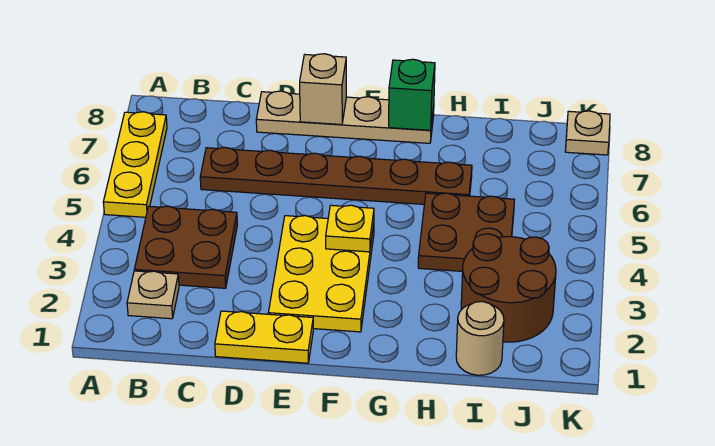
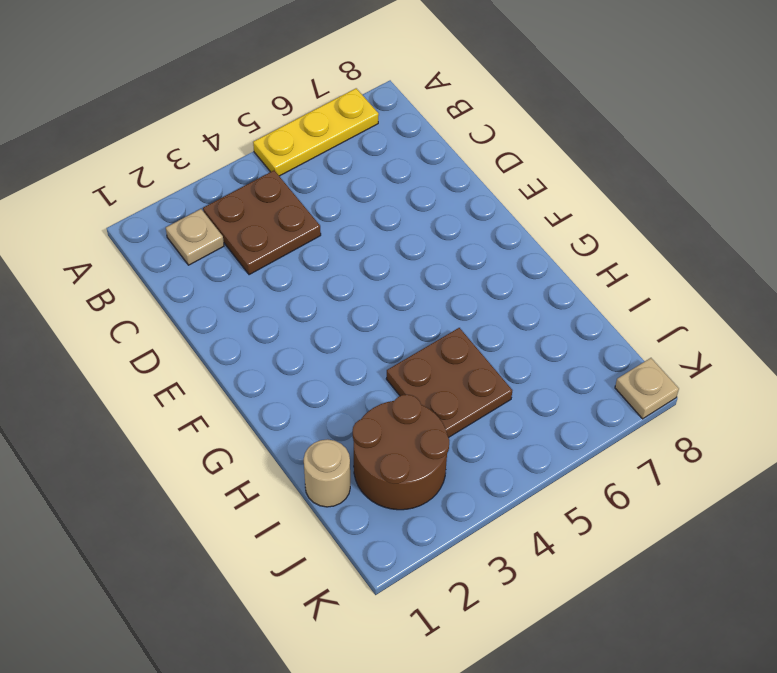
none -> brown plate C6:H6 level 1
none -> yellow plate D1:E1 level 1
none -> tan plate D8:G8 level 1

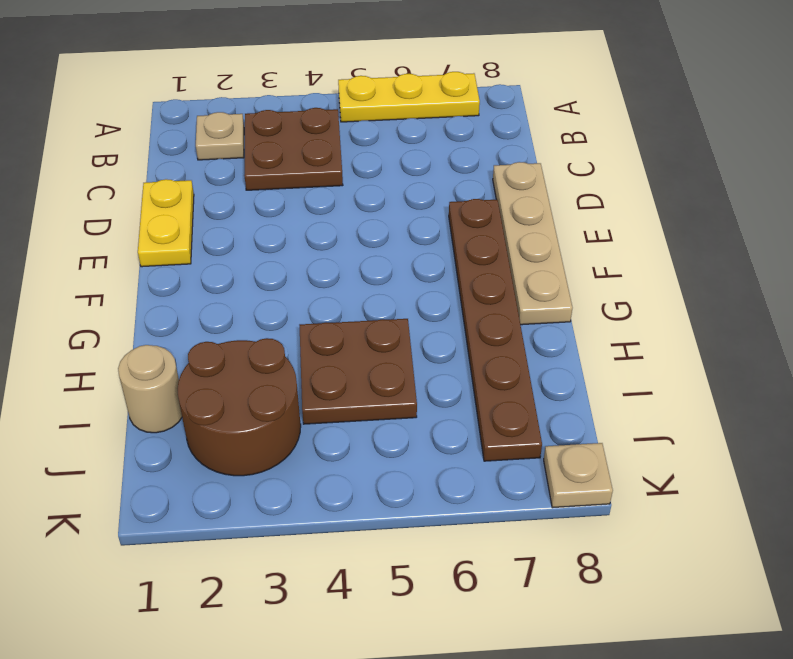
brown plate E7:J7 level 1 -> brown plate C6:H6 level 1
none -> yellow plate E2:F4 level 1
none -> tan brick E8 level 2
none -> yellow plate F4 level 2

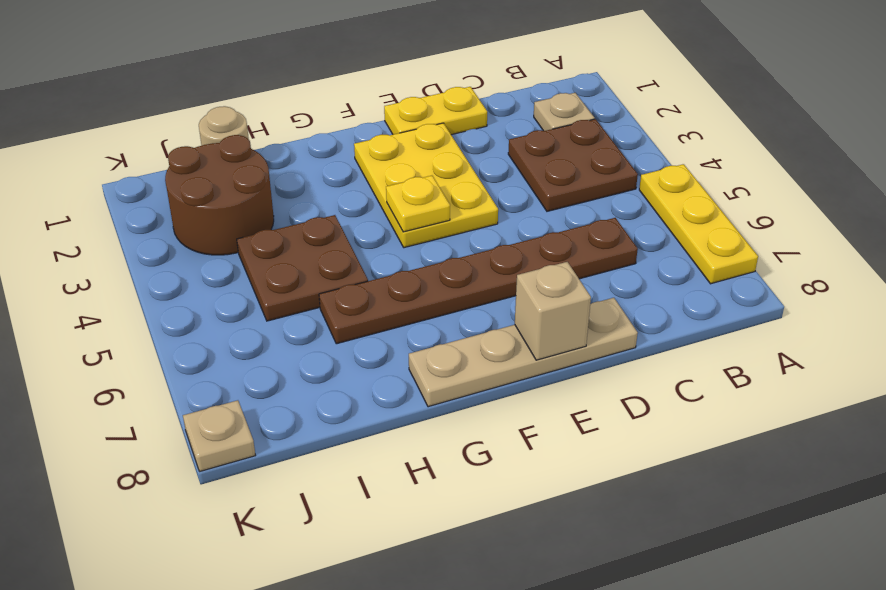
none -> green brick G8 level 2

